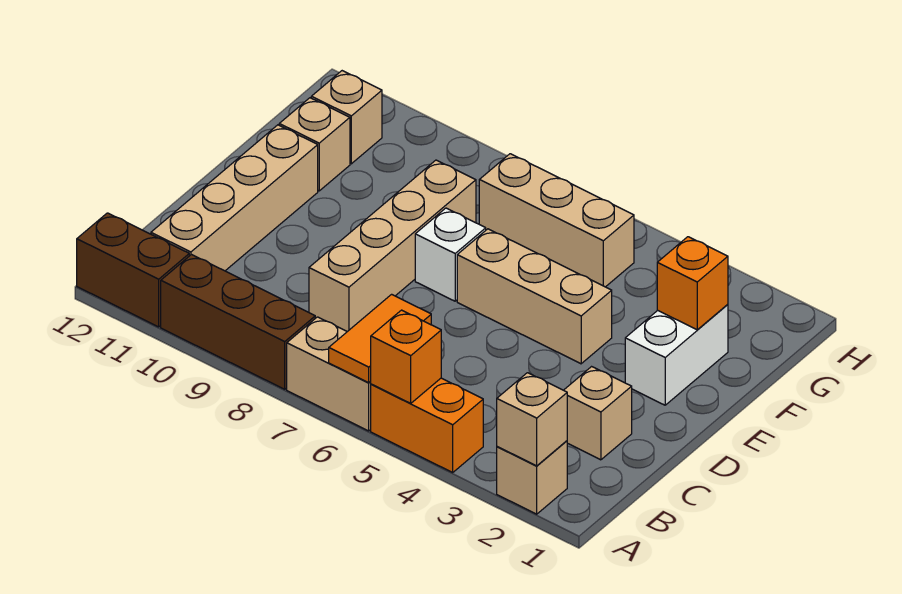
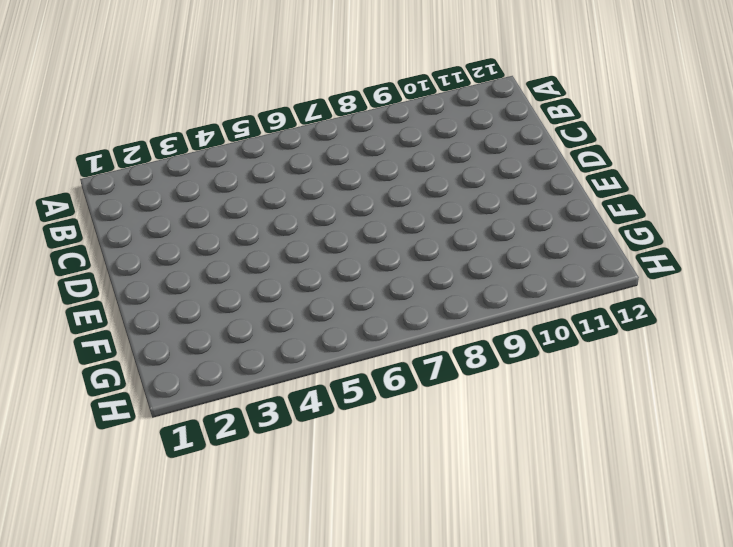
none -> tan brick A2 level 1
none -> orange brick A4:A5 level 1
none -> tan brick A6:A7 level 1

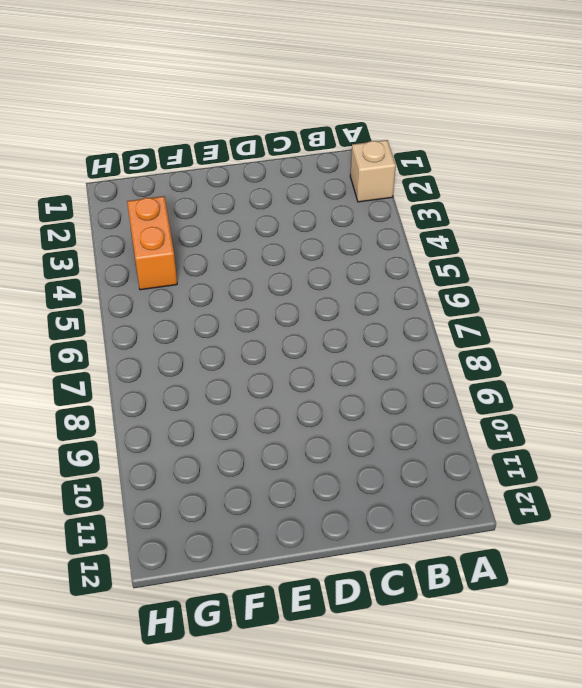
orange brick G3:G4 level 1 -> orange brick A4:A5 level 1
none -> tan brick A6:A7 level 1
none -> brown brick A8:A10 level 1
none -> brown brick A11:A12 level 1

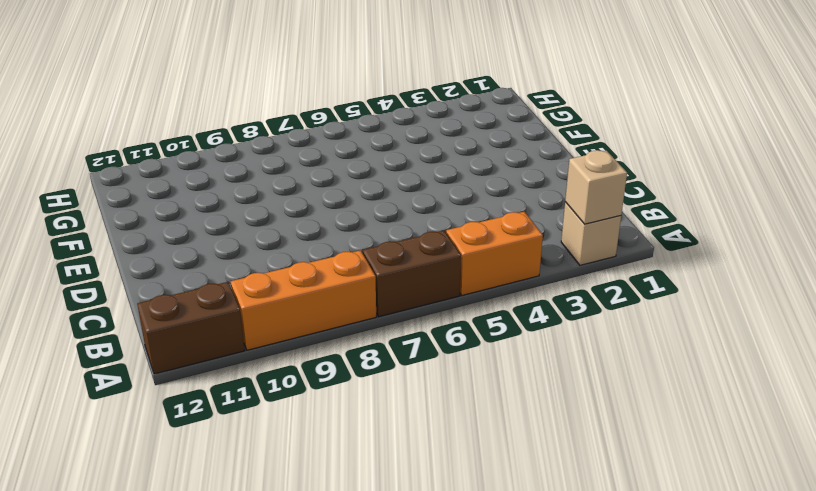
brown brick A6:A7 level 1 -> tan brick A6:A7 level 1
orange brick A8:A10 level 1 -> brown brick A8:A10 level 1
none -> tan brick B11:E11 level 1
none -> tan brick C2 level 1
none -> tan brick C8:F8 level 1

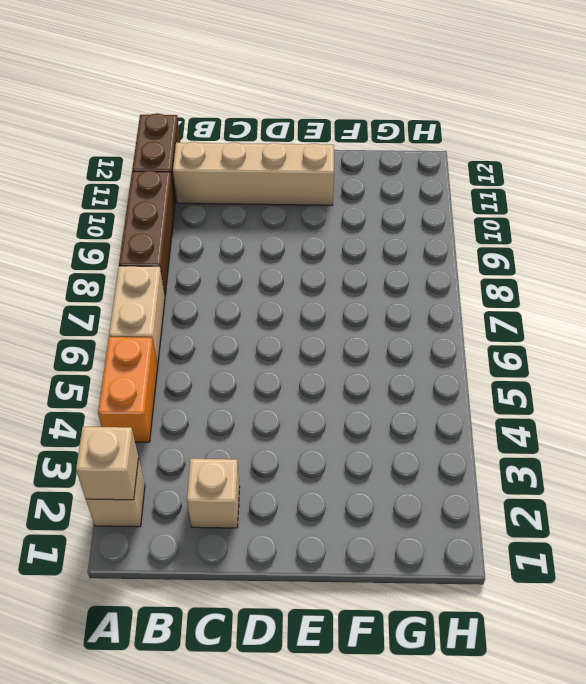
none -> tan brick C8:F8 level 1
none -> white brick E2:F2 level 1
none -> tan brick E4:E6 level 1

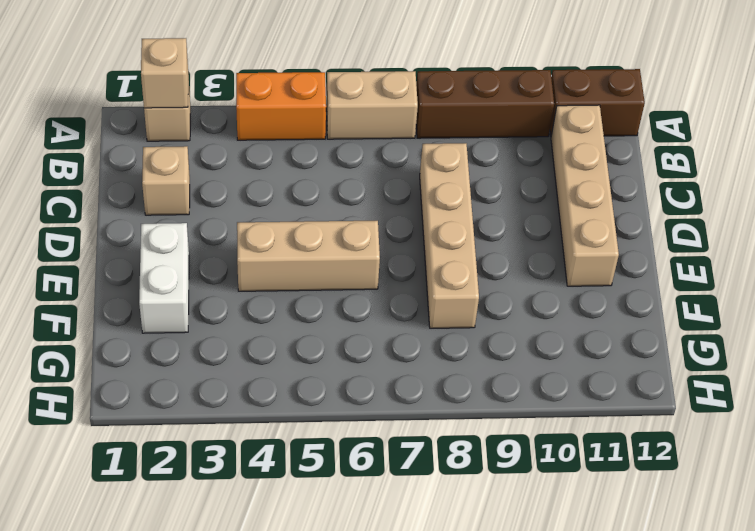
none -> white brick E7 level 1
none -> tan brick F11 level 1
none -> tan brick G5:G7 level 1

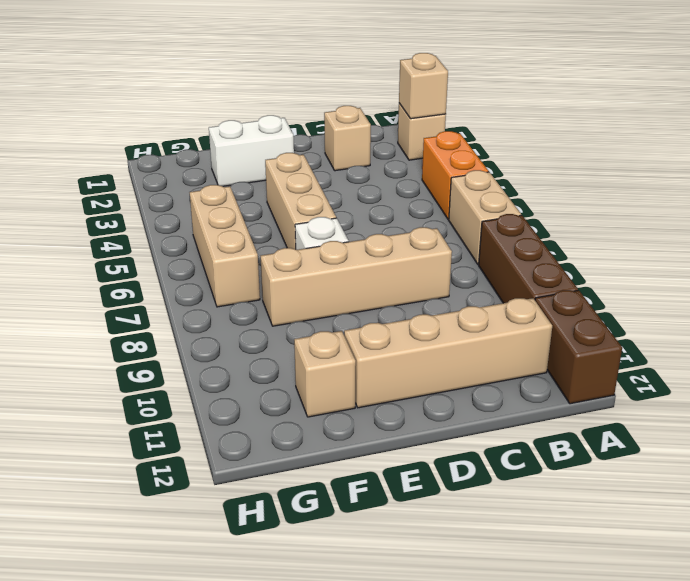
none -> tan brick G11 level 1
none -> orange brick A5 level 2
none -> orange tile A6:B6 level 2

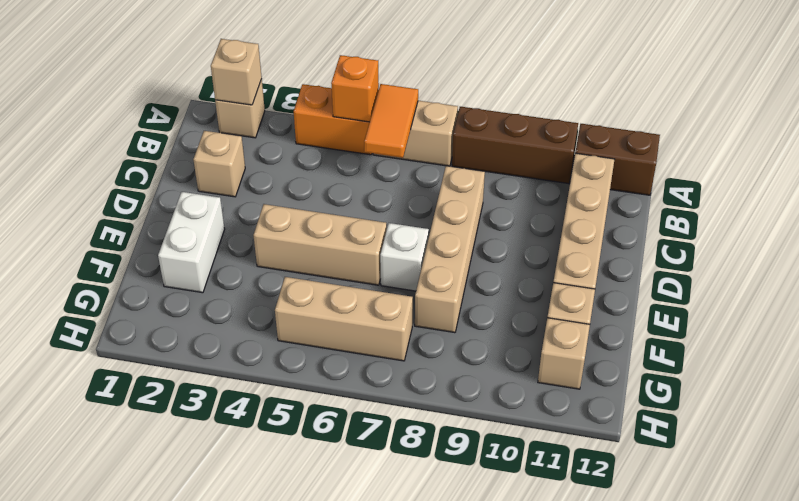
none -> orange brick F2 level 2

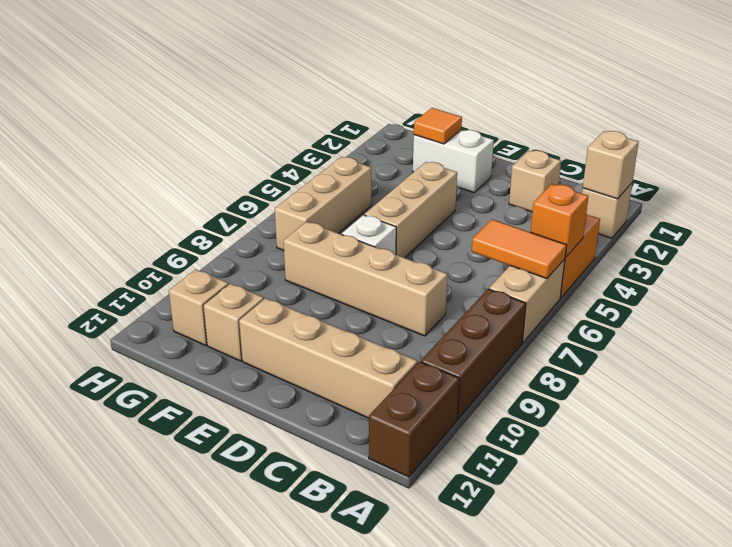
orange tile F2 level 2 -> orange brick F2 level 2

